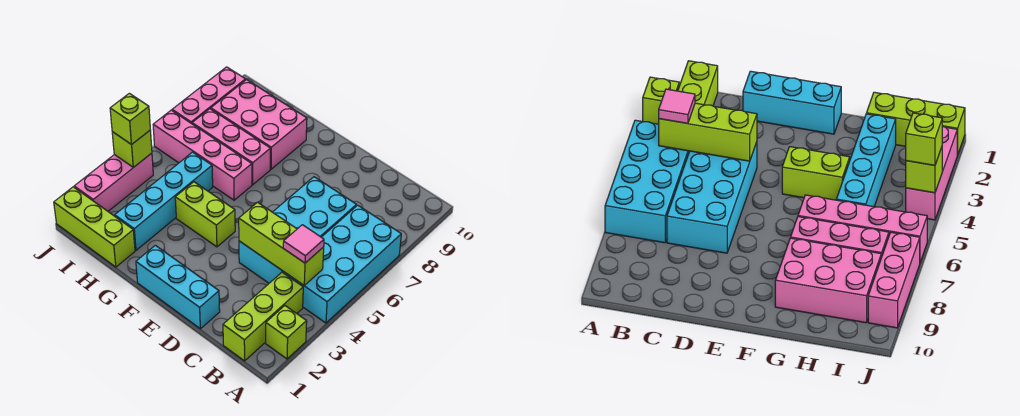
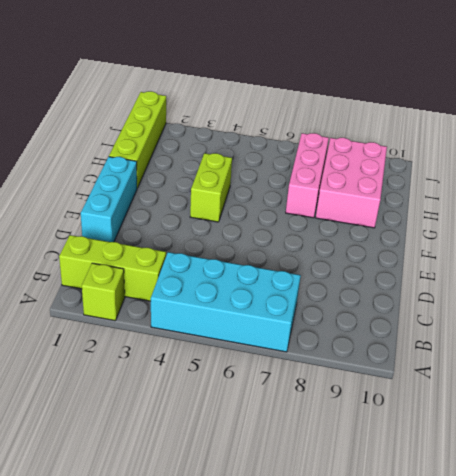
lime brick G1:J1 level 1 -> lime brick H1:J1 level 1
none -> cyan brick C4:D7 level 1
none -> pink brick G6:J6 level 1
none -> cyan brick H2:H5 level 1

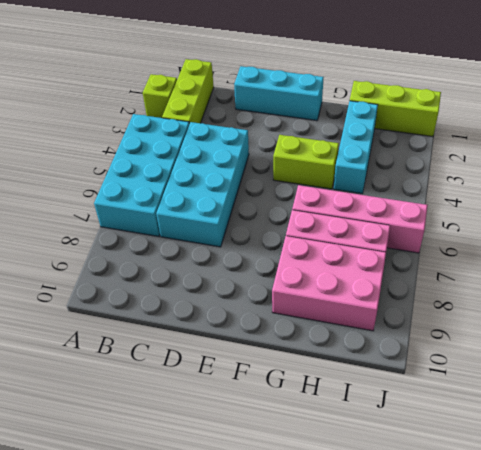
cyan brick H2:H4 level 1 -> cyan brick H2:H5 level 1
none -> pink brick J2:J4 level 1
none -> pink brick J7:J9 level 1
none -> lime brick B4:D4 level 2

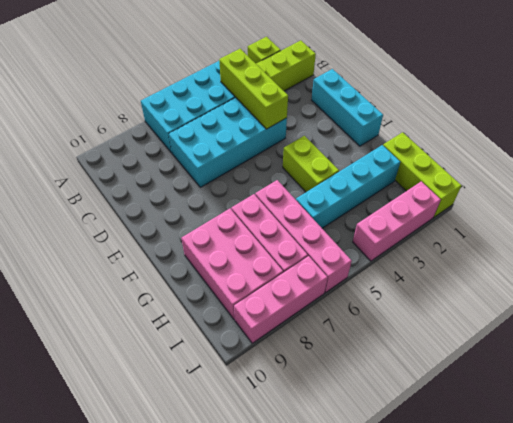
none -> lime brick J4 level 2
none -> pink tile B4 level 3
none -> lime brick J4 level 3

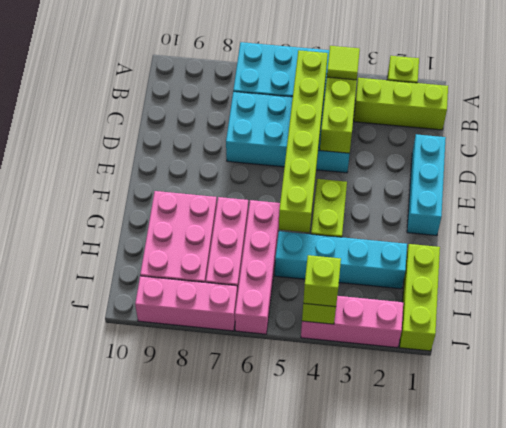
lime tile B4 level 3 -> pink tile B4 level 3
lime brick B5:G5 level 2 -> none

